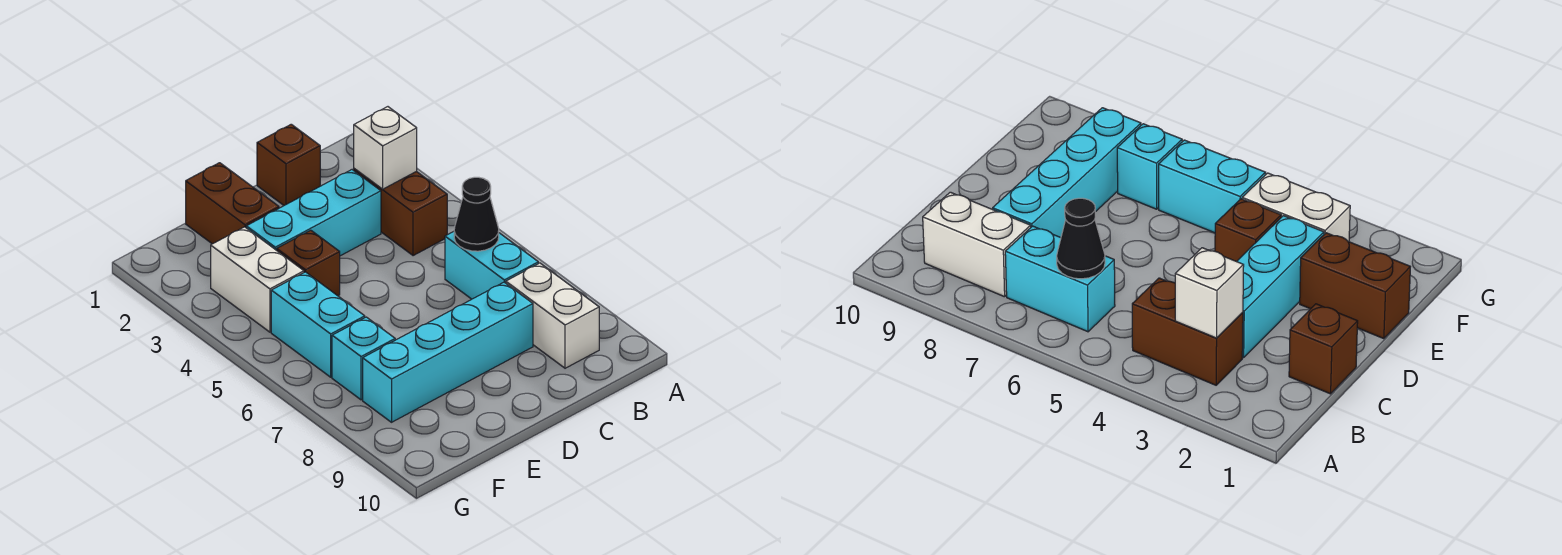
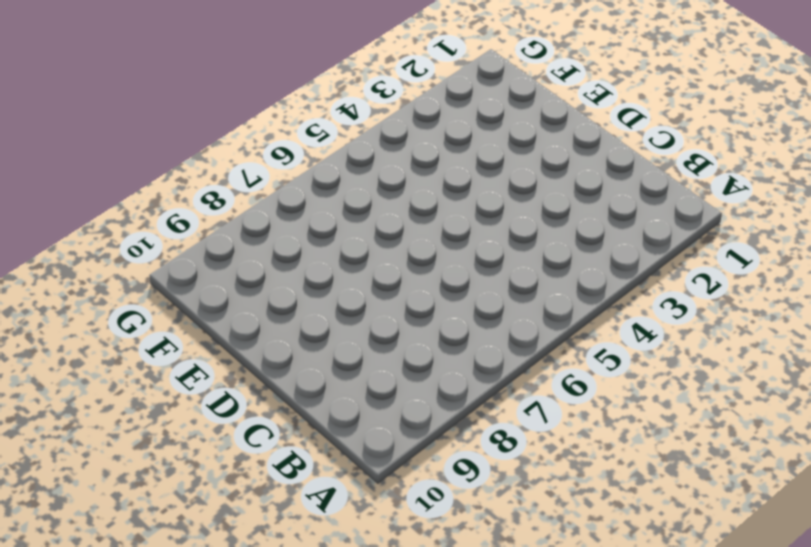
none -> brown brick B3:B4 level 1
none -> cyan brick B6:B7 level 1
none -> white brick B8:B9 level 1

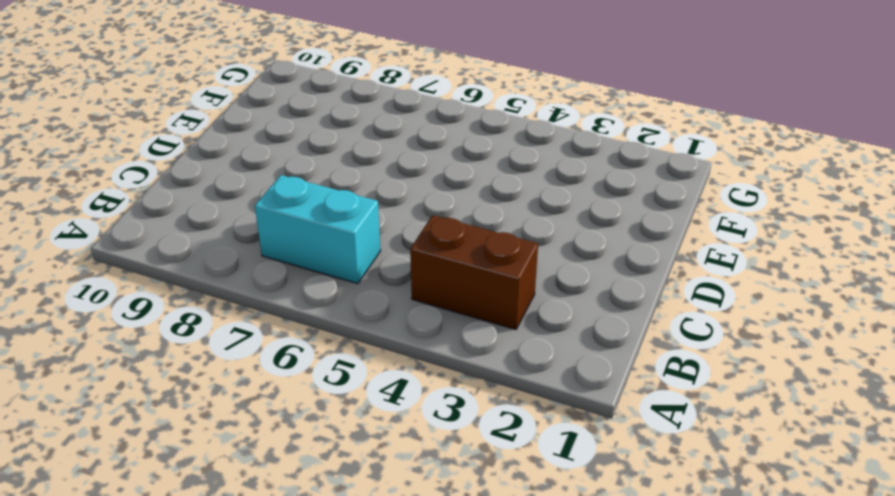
none -> white brick B8:B9 level 1
none -> brown brick C1 level 1
none -> cyan brick C3:E3 level 1

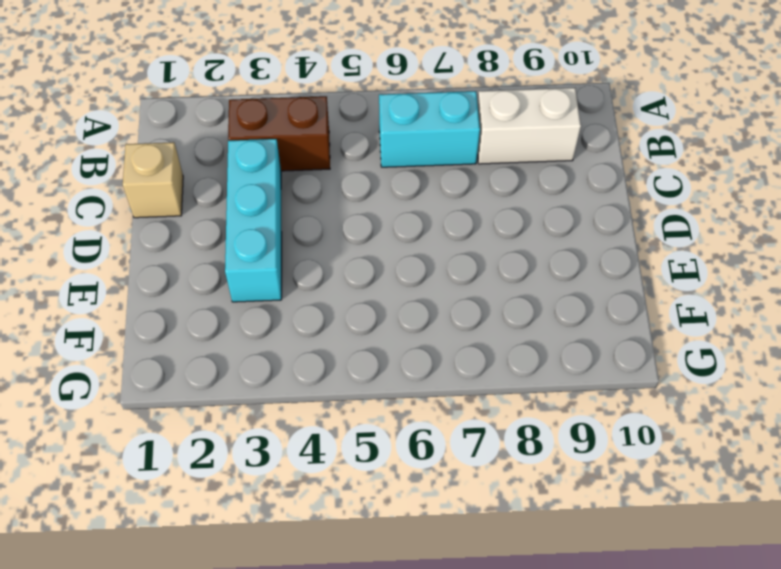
tan brick C1 level 1 -> brown brick C1 level 1
none -> cyan brick C8:F8 level 1
none -> brown brick E1:E2 level 1
none -> brown brick E4 level 1

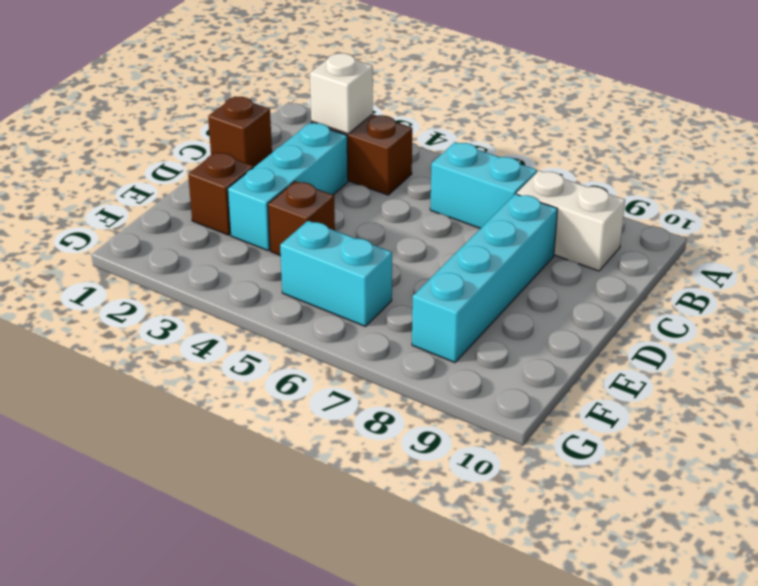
brown brick E2 level 1 -> brown brick E1:E2 level 1
none -> white brick F3:F4 level 1
none -> cyan brick F7 level 1
none -> black cone B6 level 2

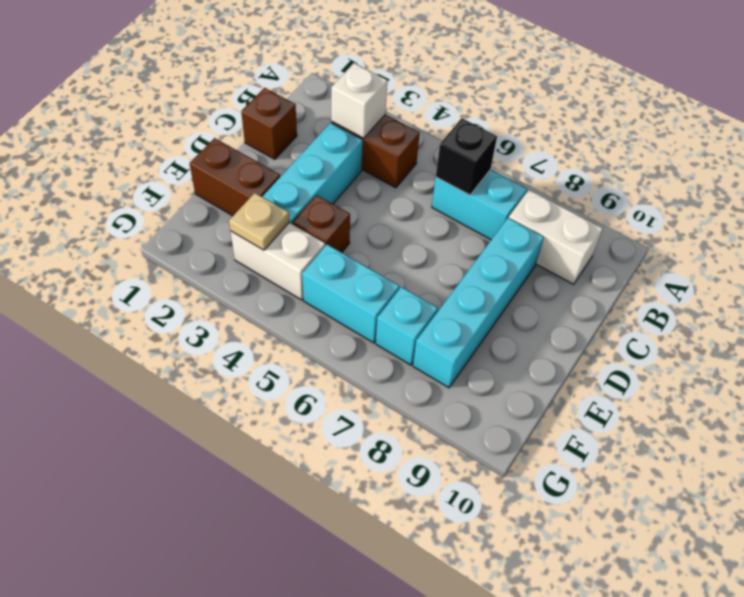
black brick B6 level 2 -> black cone B6 level 2
tan plate F3 level 2 -> none

